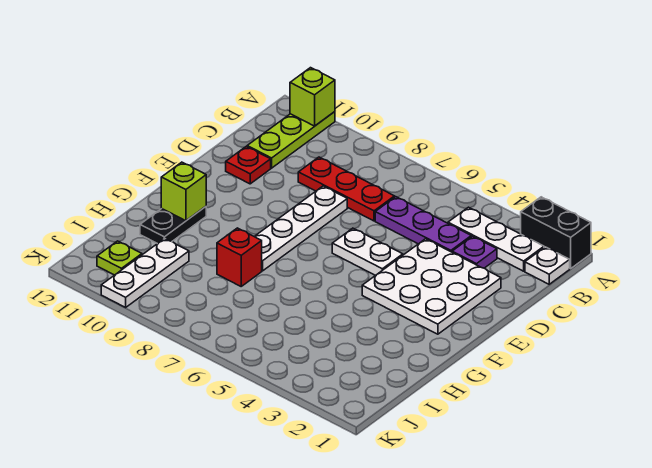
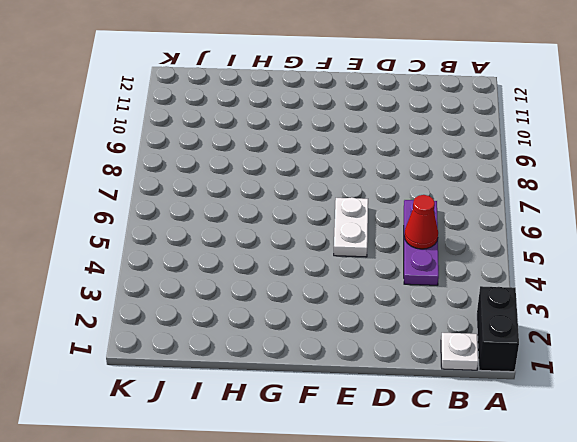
red cone C5 level 2 -> none
none -> lime plate A11:C11 level 1
none -> white plate B2:B4 level 1
none -> purple plate C3 level 1

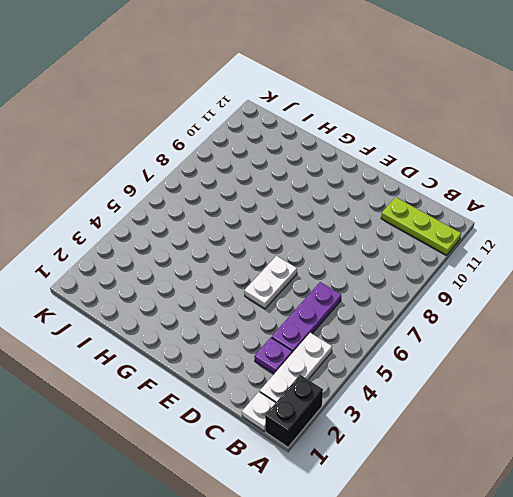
none -> red plate C7:C9 level 1
none -> white plate D2:F4 level 1
none -> white plate D8:G8 level 1

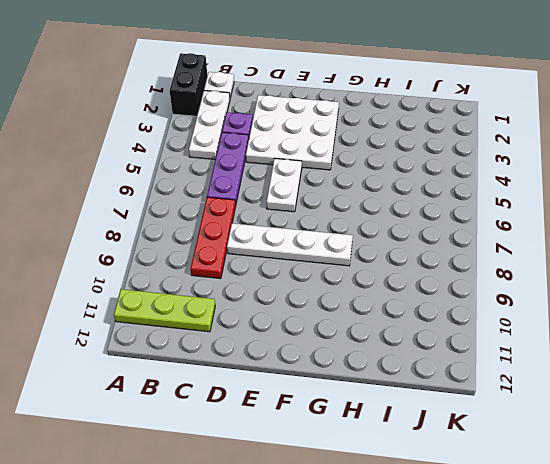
none -> red plate D11 level 1
none -> black plate G11:H11 level 1
none -> red brick H8 level 1

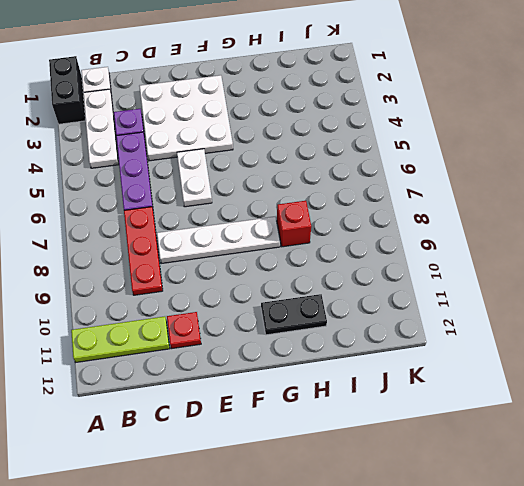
none -> white plate I10:K10 level 1
none -> lime plate J11 level 1
none -> lime brick A11 level 2

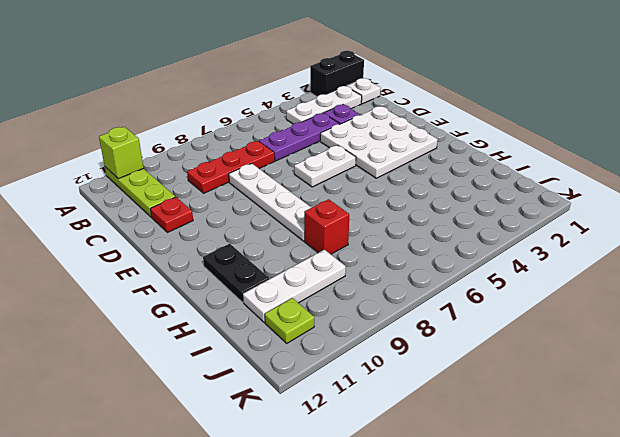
white plate I9:I11 level 1 -> white plate I10:K10 level 1
none -> lime brick G11 level 2

